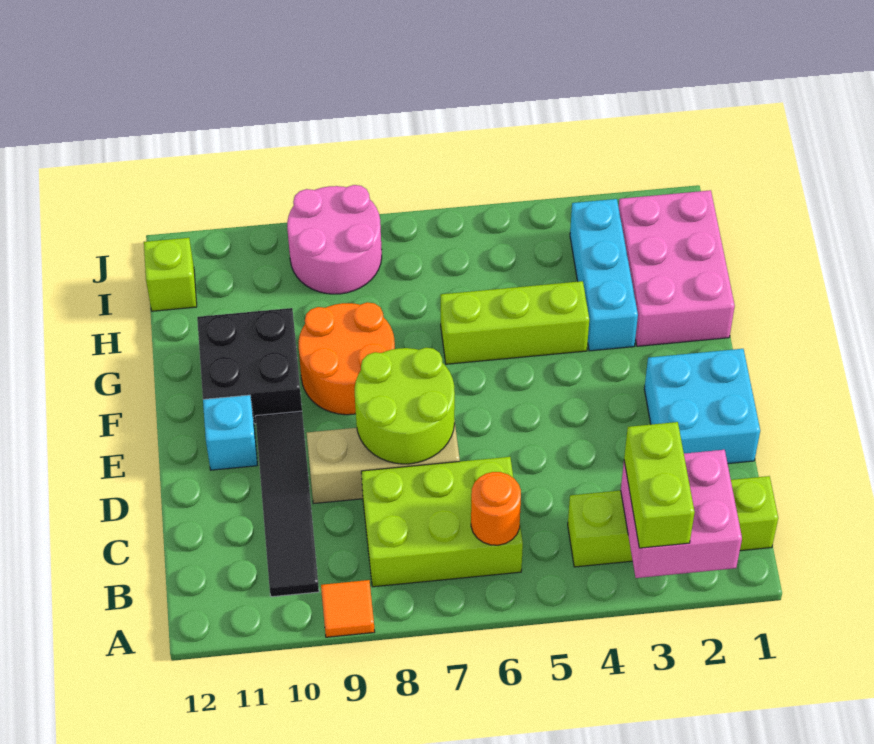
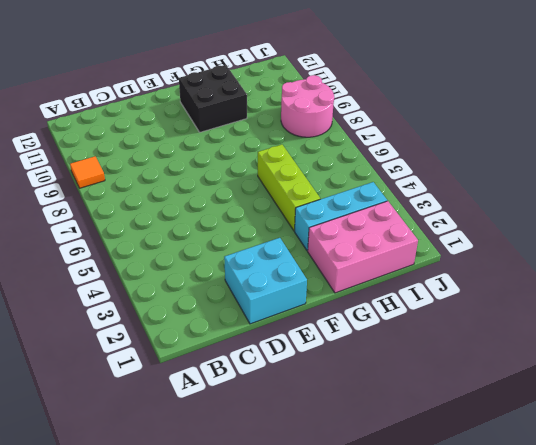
none -> lime brick B1:B4 level 1
none -> lime brick B6:C8 level 1
none -> black tile B10:E10 level 1

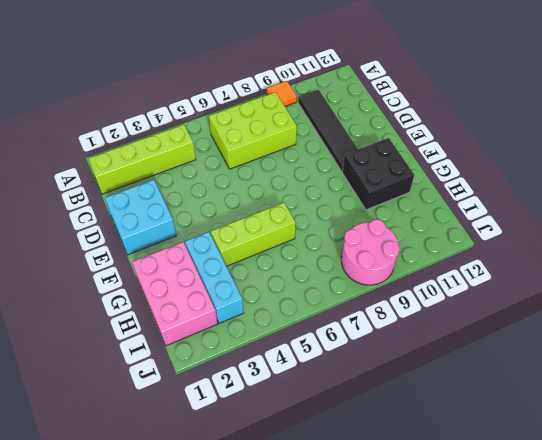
none -> tan brick D7:D9 level 1
none -> cyan brick E11 level 1
none -> orange round brick F8:G9 level 1

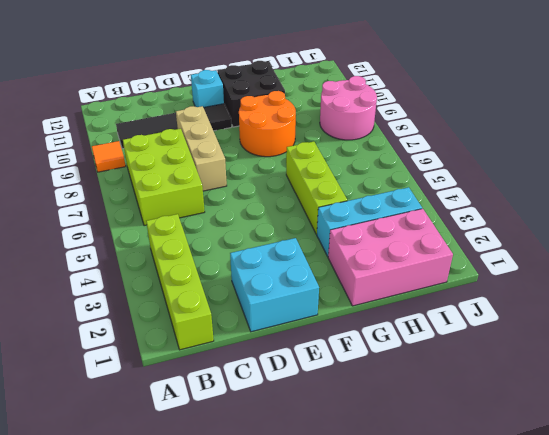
none -> lime brick I12 level 1
none -> pink brick A2:B3 level 2
none -> orange round brick B6 level 2

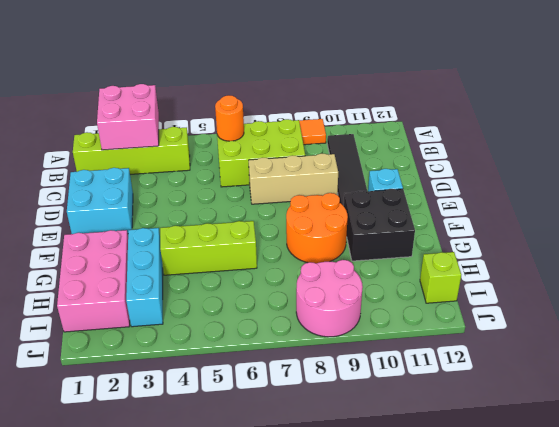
none -> lime round brick D7:E8 level 2
none -> lime brick A3:B3 level 3

